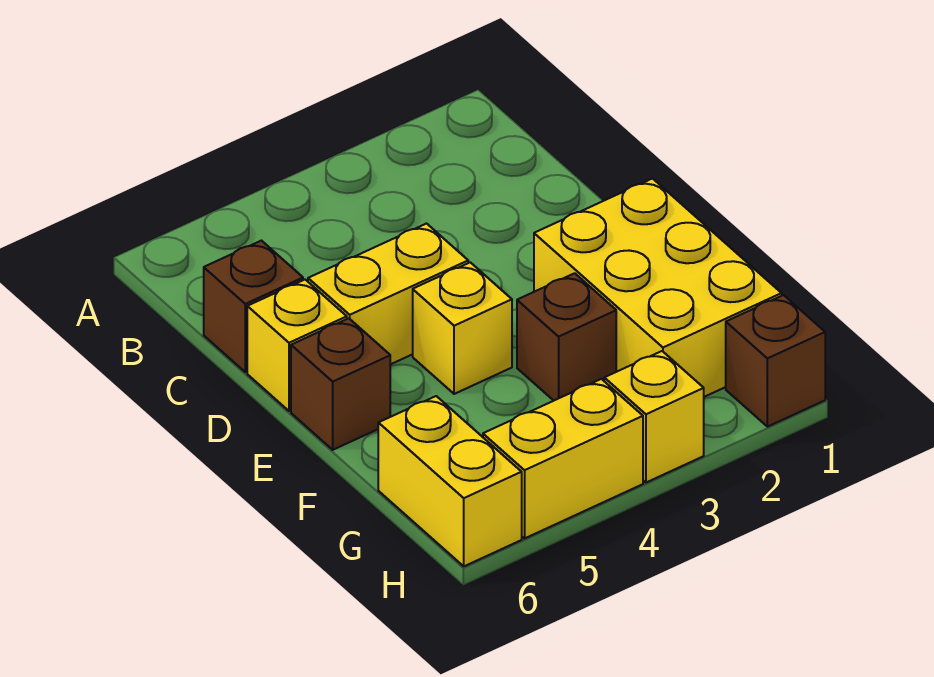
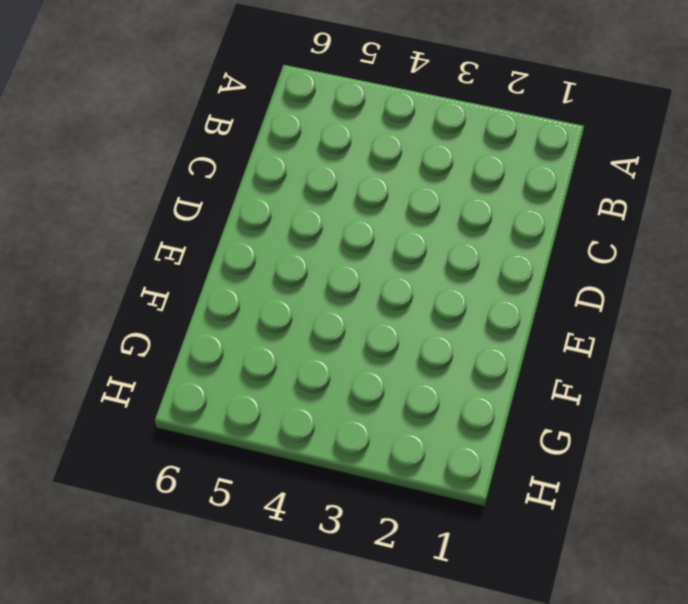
none -> brown brick C6 level 1
none -> yellow brick D4:D5 level 1

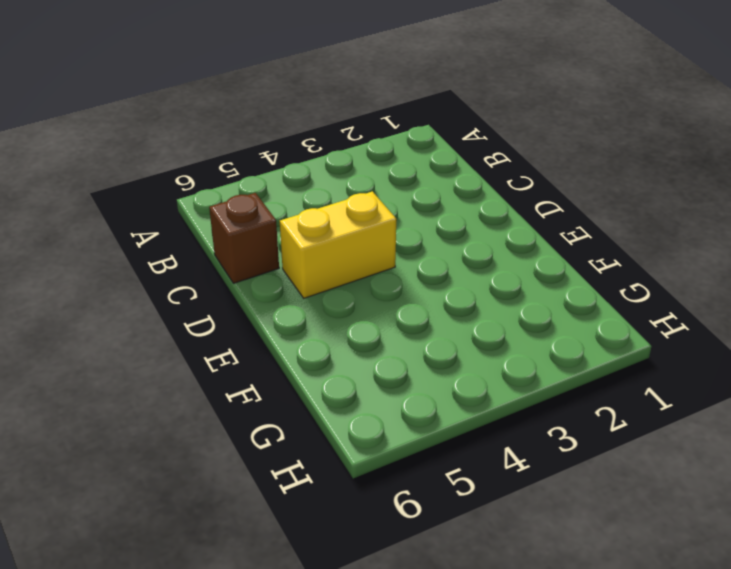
none -> yellow brick D6 level 1
none -> yellow brick E1:G2 level 1

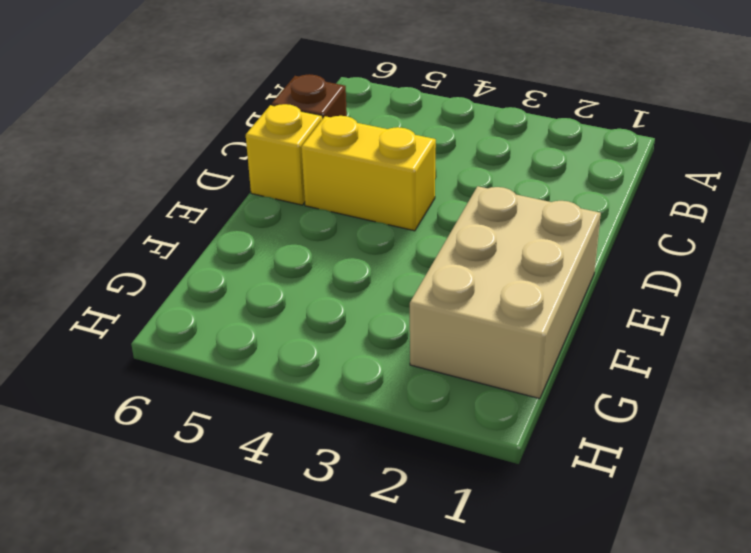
tan brick E1:G2 level 1 -> yellow brick E1:G2 level 1
none -> yellow brick E4 level 1
none -> brown brick E6 level 1

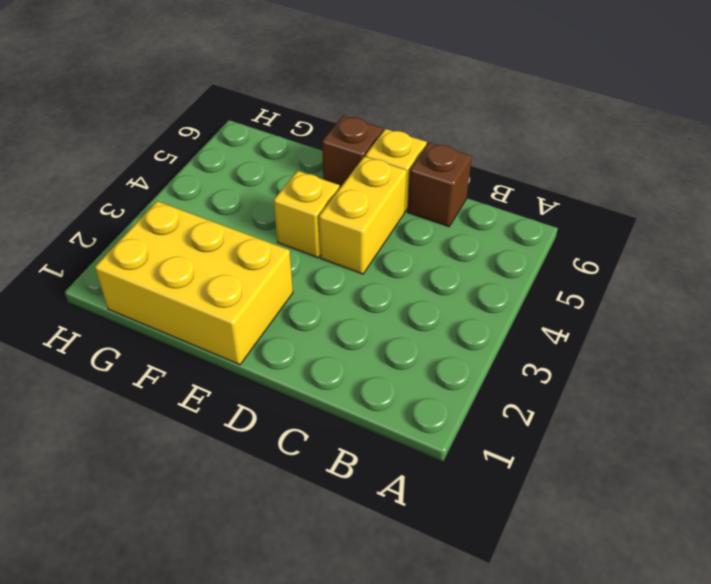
none -> brown brick F3 level 1
none -> yellow brick G6:H6 level 1

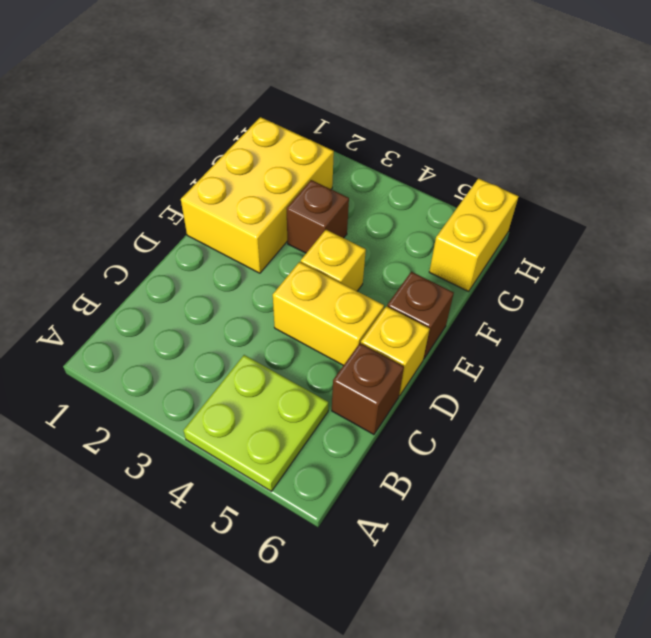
lime plate A4:B5 level 1 -> none
none -> brown brick H1 level 1
none -> yellow brick H3 level 1

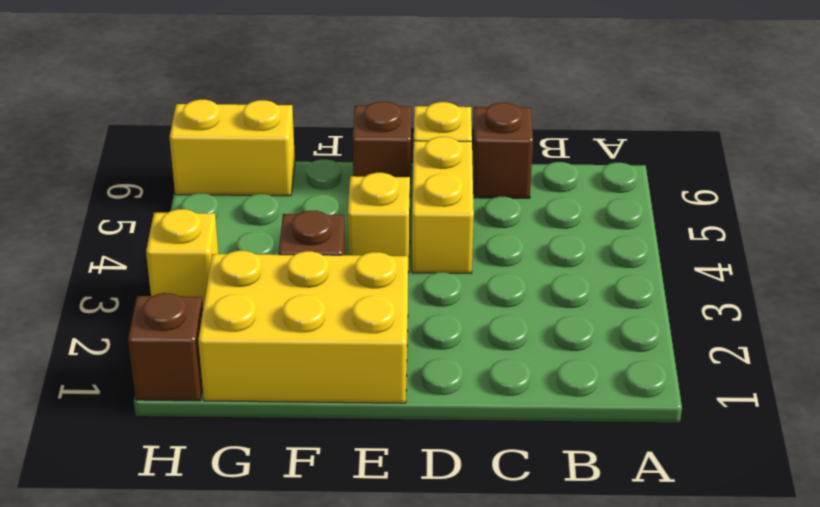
none -> yellow brick H4:H5 level 1

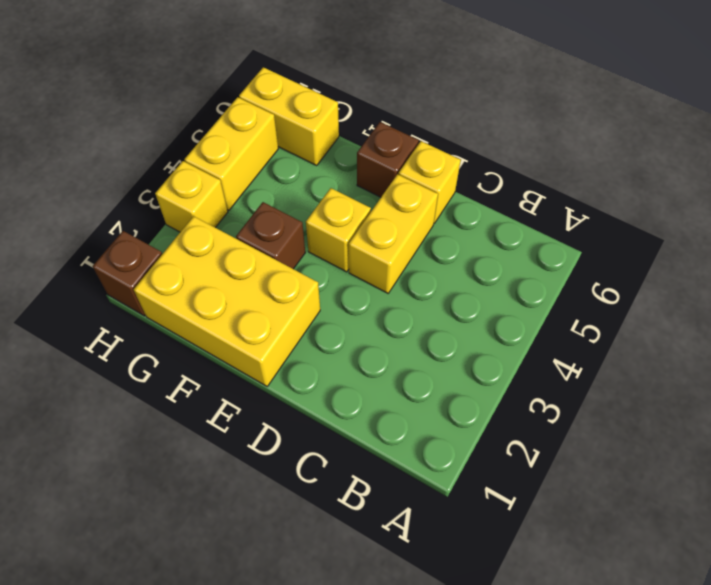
none -> brown brick C6 level 1

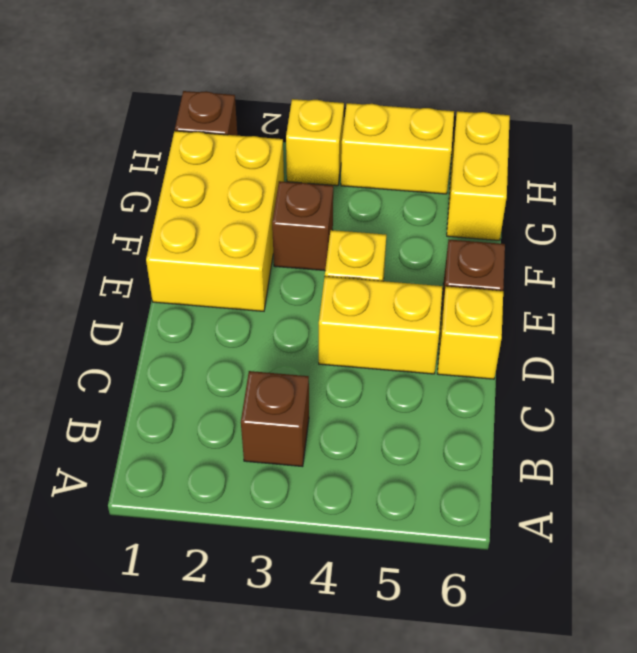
brown brick B3 level 1 -> brown brick C6 level 1

